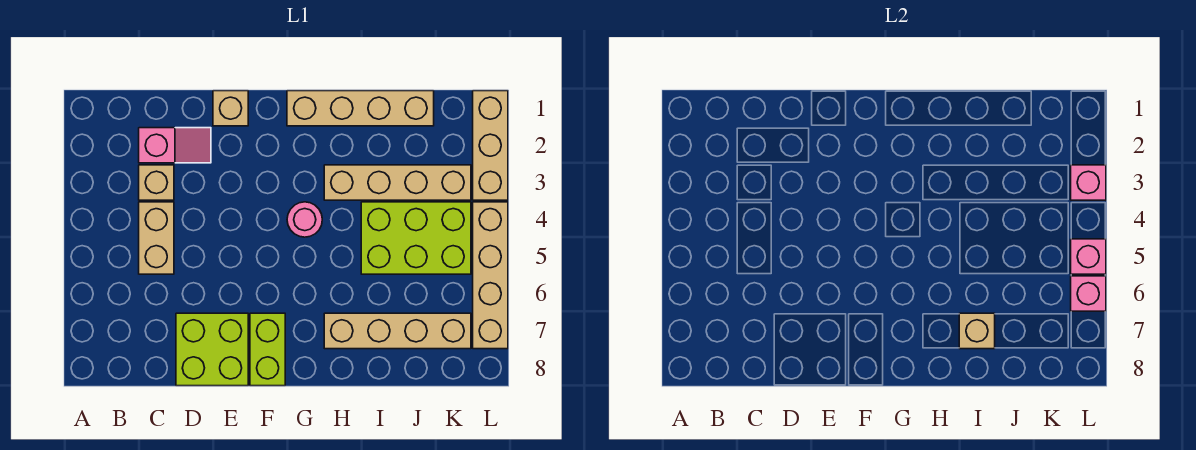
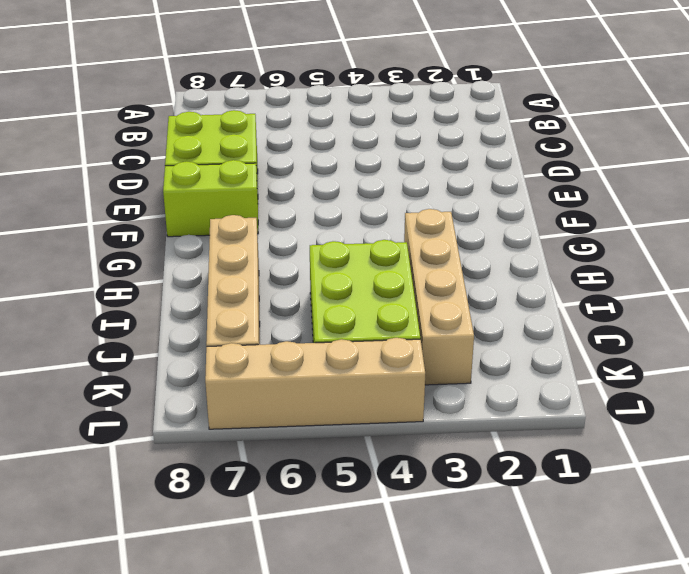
none -> pink slope C2:D2 level 1 top C
none -> tan brick C3 level 1
none -> tan brick C4:C5 level 1

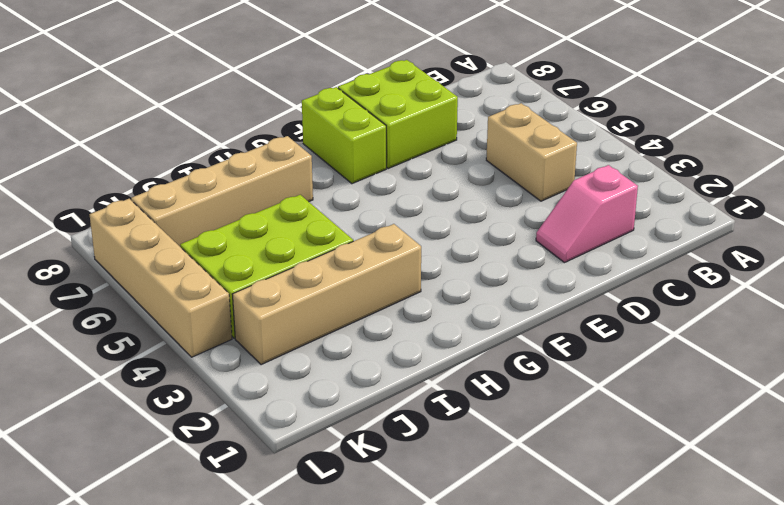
none -> tan brick C3 level 1
none -> tan brick E1 level 1
none -> tan brick G1:J1 level 1

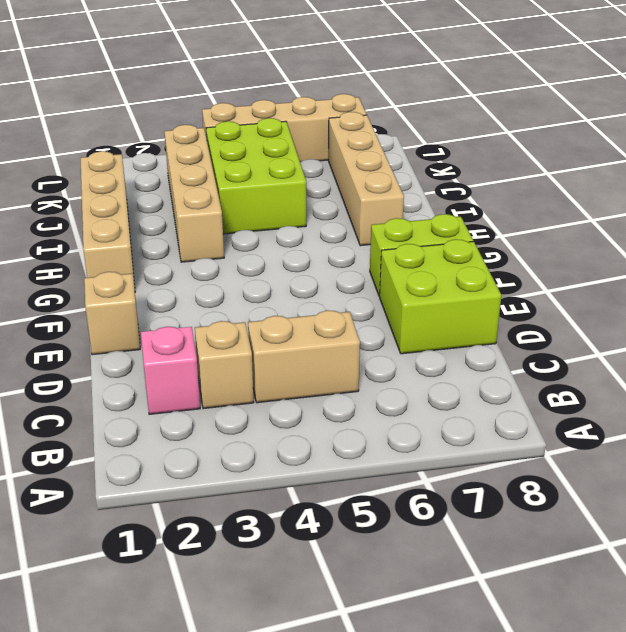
none -> pink round brick G4 level 1
none -> tan brick L1:L3 level 1
none -> tan brick I7 level 2

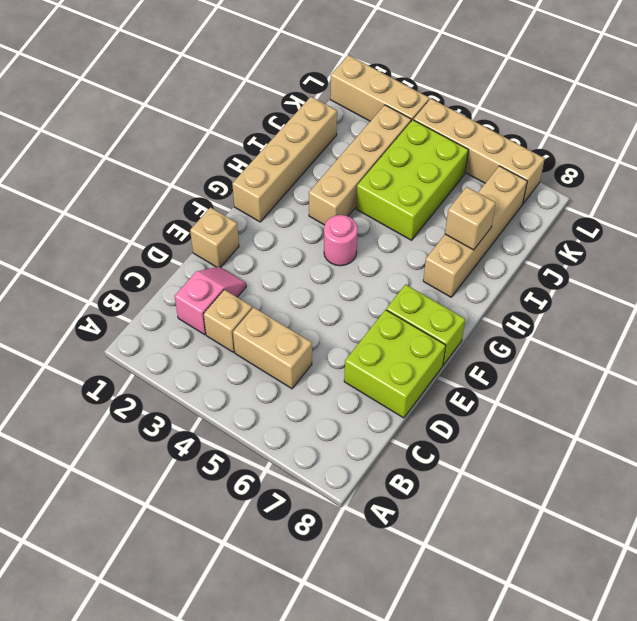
none -> pink brick L3 level 2
none -> pink brick L5 level 2
none -> pink brick L6 level 2

